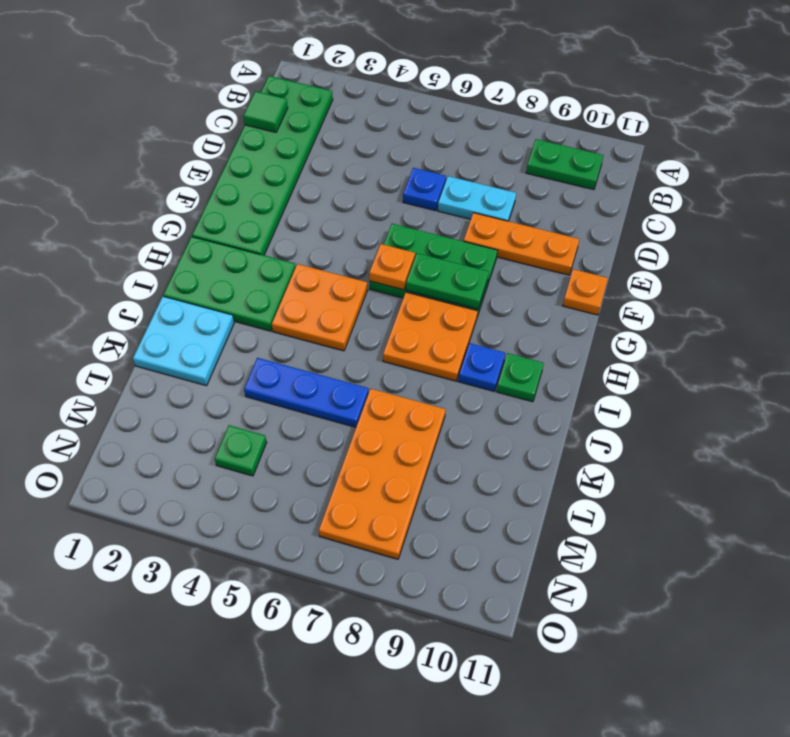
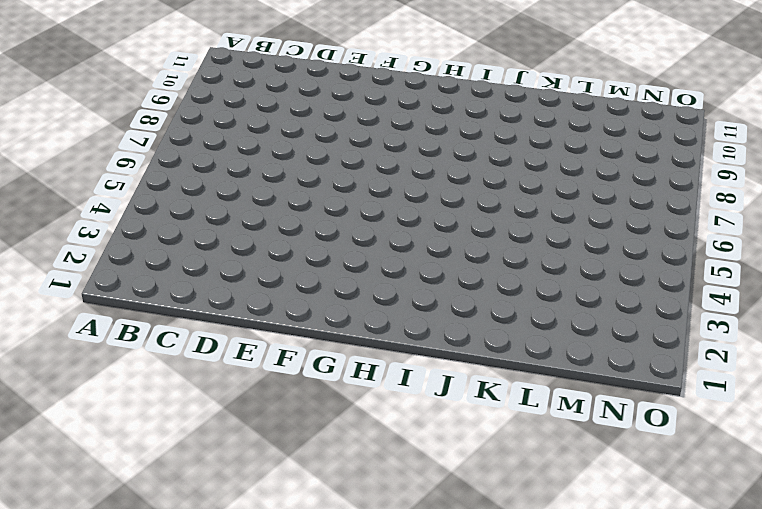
none -> green plate B1:G2 level 1
none -> green plate B9:B10 level 1
none -> blue plate D6 level 1

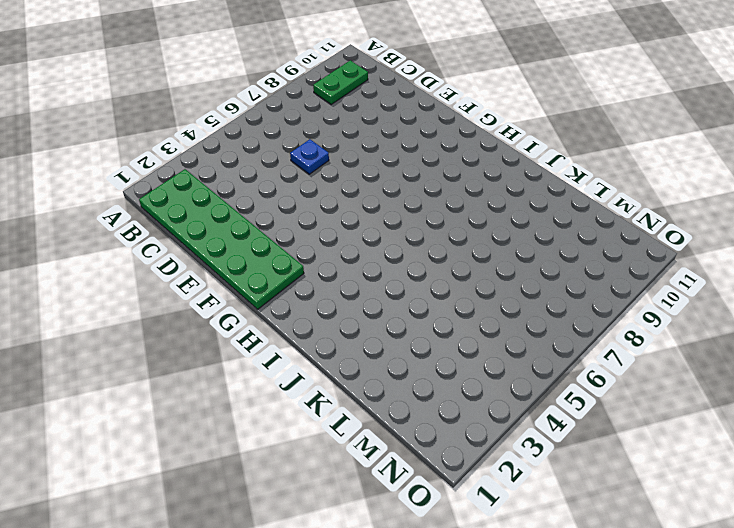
none -> cyan plate D7:D8 level 1
none -> orange plate E8:E10 level 1
none -> green plate F6:G8 level 1

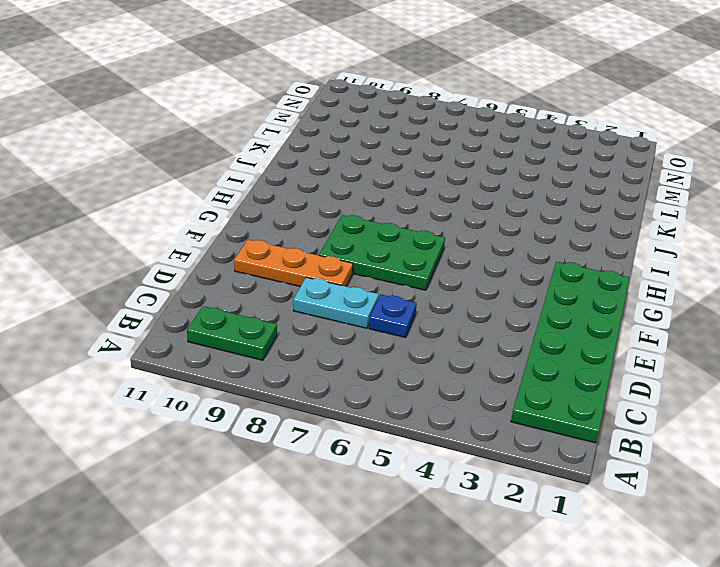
none -> orange plate F11 level 1
none -> green plate H1:I3 level 1
none -> orange plate H4:I5 level 1

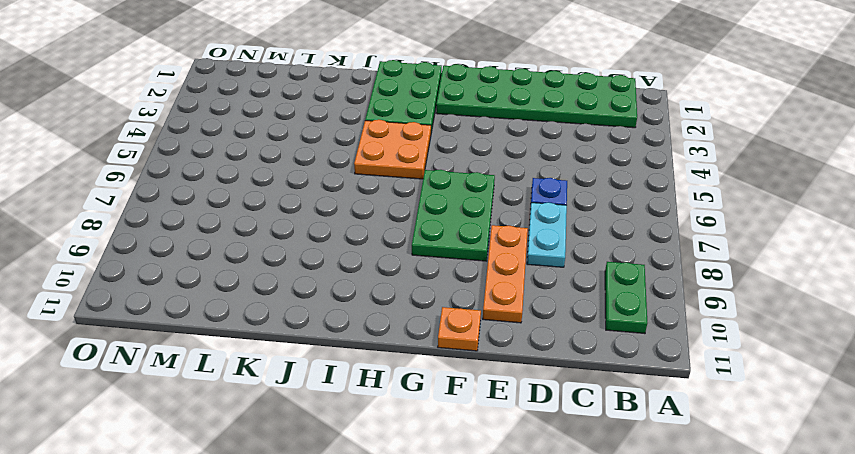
none -> orange plate H7:I8 level 1
none -> blue plate I9 level 1
none -> green plate I10 level 1

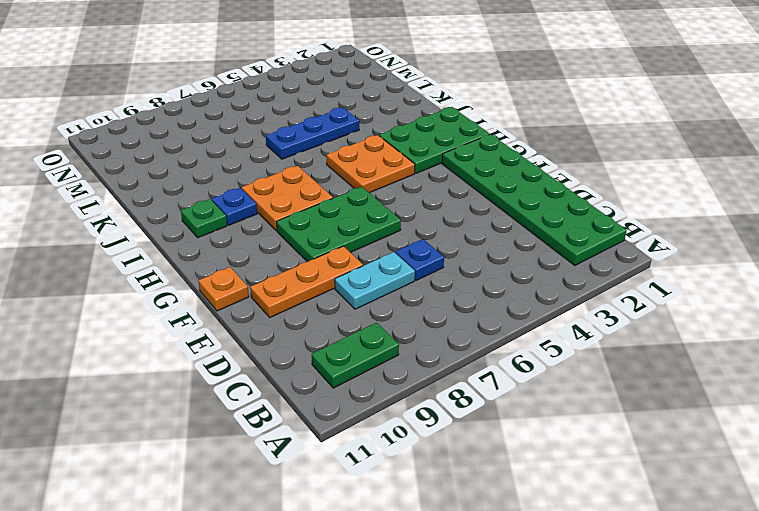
none -> cyan plate J1:K2 level 1
none -> orange plate K7:N8 level 1
none -> green plate M4 level 1

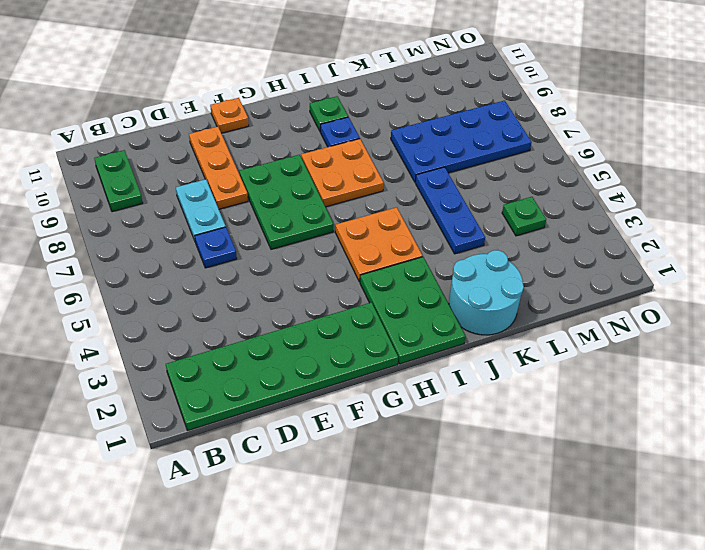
cyan round brick J1:K2 level 1 -> cyan plate J1:K2 level 1
blue plate K7:N8 level 1 -> orange plate K7:N8 level 1
none -> green tile C1 level 2
none -> orange plate G6 level 2
none -> green plate G7:G8 level 2

